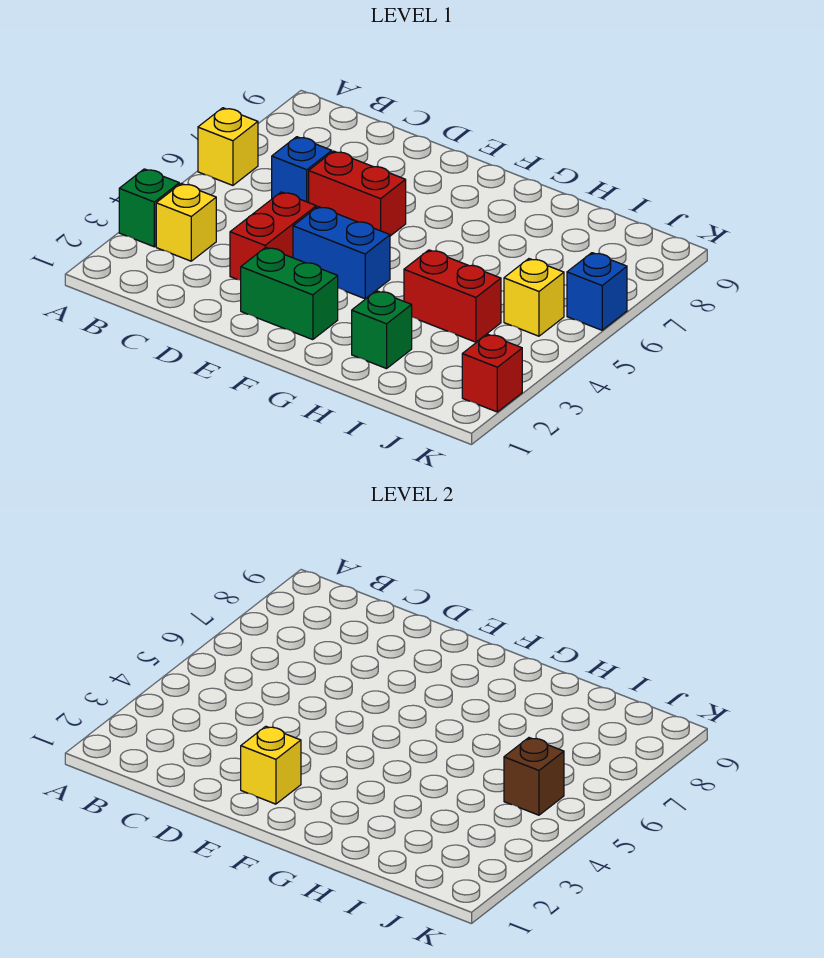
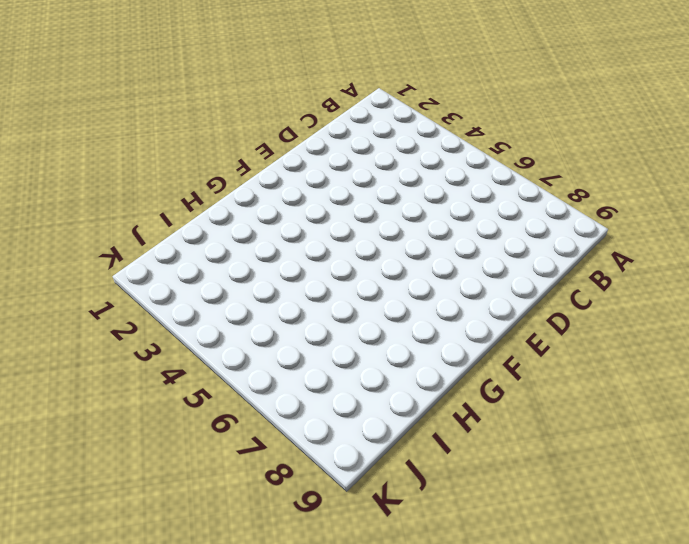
none -> green brick A3 level 1
none -> yellow brick A6 level 1
none -> yellow brick B3 level 1

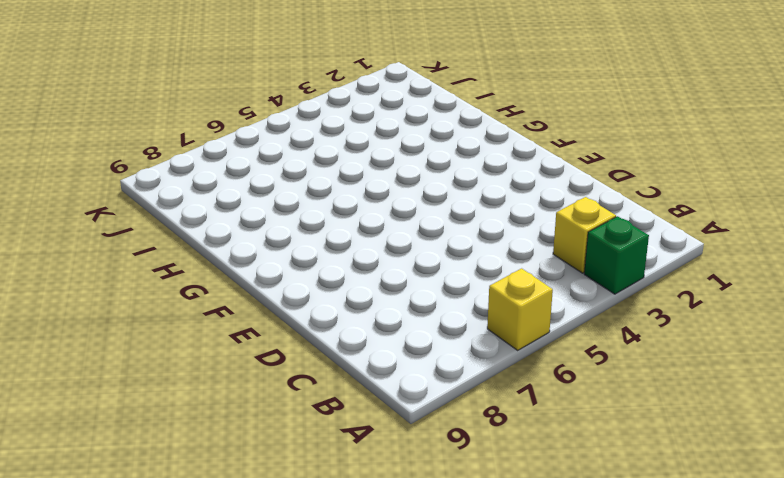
none -> blue brick C6 level 1
none -> red brick D3:D4 level 1
none -> red brick D6:E6 level 1

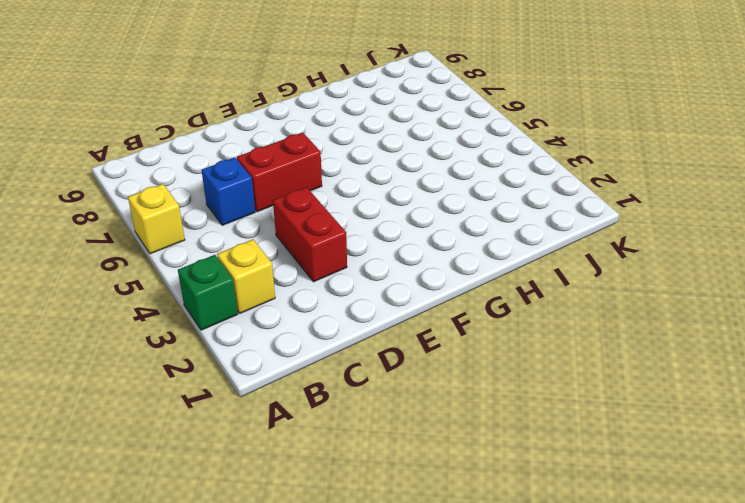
none -> green brick E2:F2 level 1
none -> blue brick E4:F4 level 1
none -> green brick H2 level 1

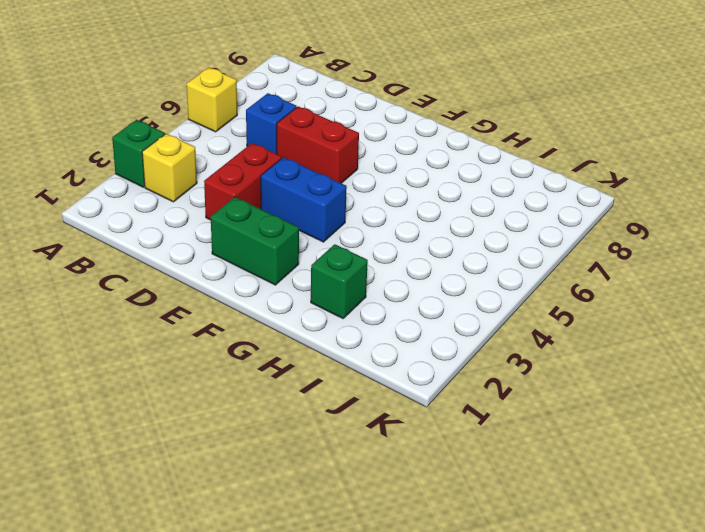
none -> red brick H4:I4 level 1
none -> yellow brick J5 level 1
none -> red brick K2 level 1

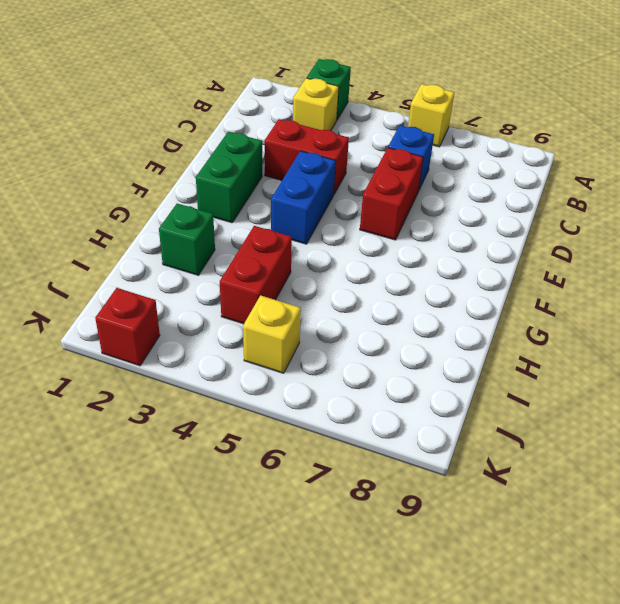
none -> blue brick K6 level 1
none -> yellow brick E2 level 2
none -> brown brick J5 level 2

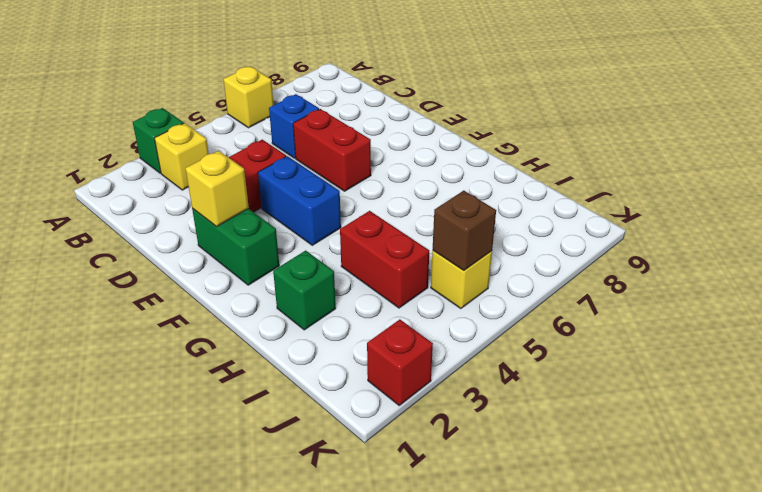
none -> blue brick K6 level 1

